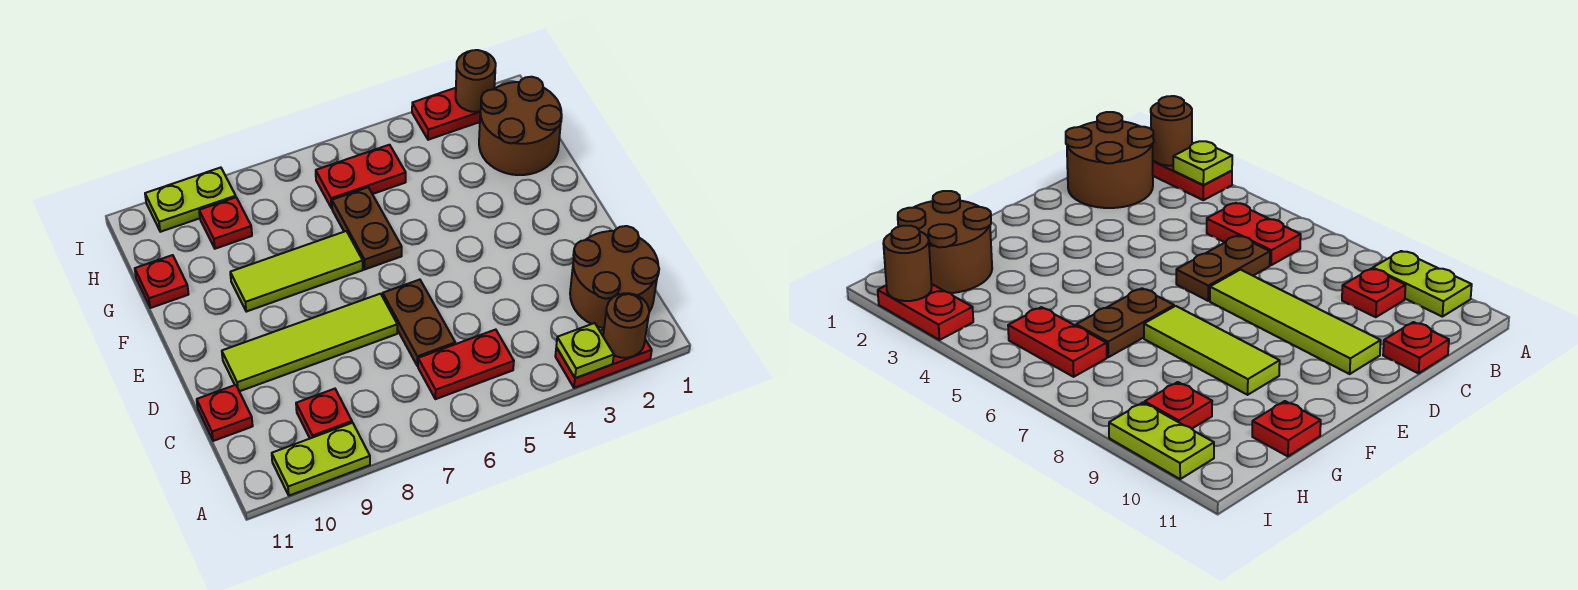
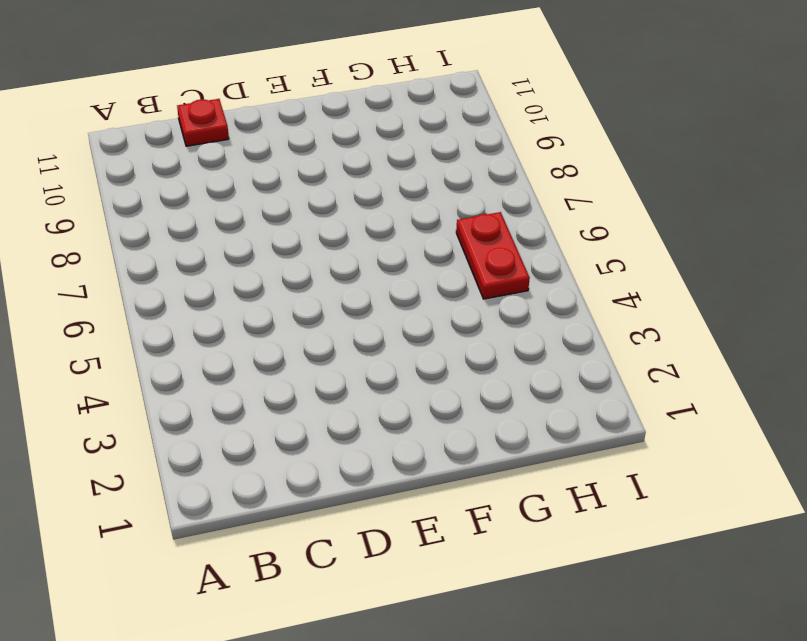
none -> red plate A2:A3 level 1
none -> lime plate A9:A10 level 1
none -> brown round brick B1:C2 level 1

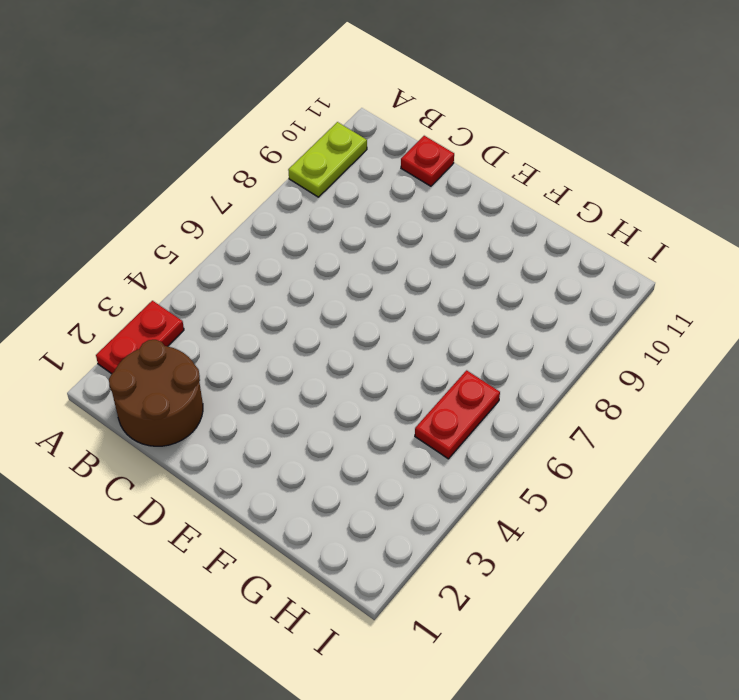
none -> red plate B5:B6 level 1
none -> red plate B9 level 1
none -> brown plate C6:D6 level 1

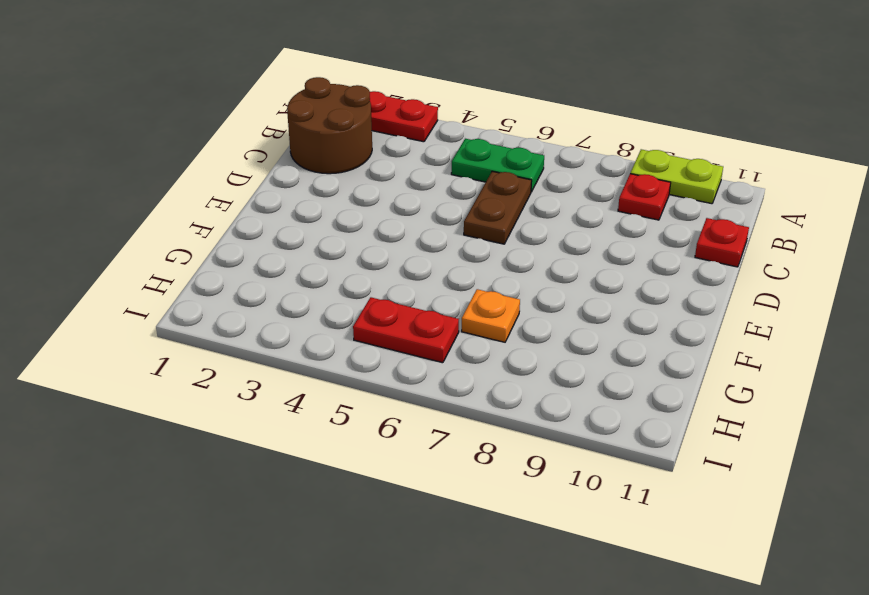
green plate B5:B6 level 1 -> red plate B5:B6 level 1
orange plate G7 level 1 -> none
none -> lime tile D7:D10 level 1
none -> brown plate F6:G6 level 1
none -> lime tile F7:F9 level 1

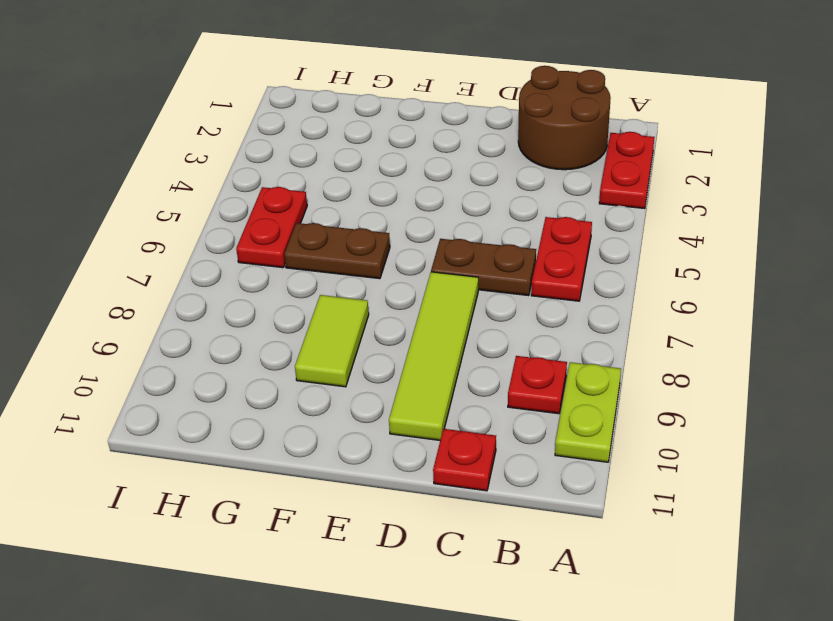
lime tile F8:F9 level 1 -> lime tile F7:F9 level 1
none -> brown round brick G1:H2 level 1
none -> red plate G11 level 1
none -> red plate H9 level 1

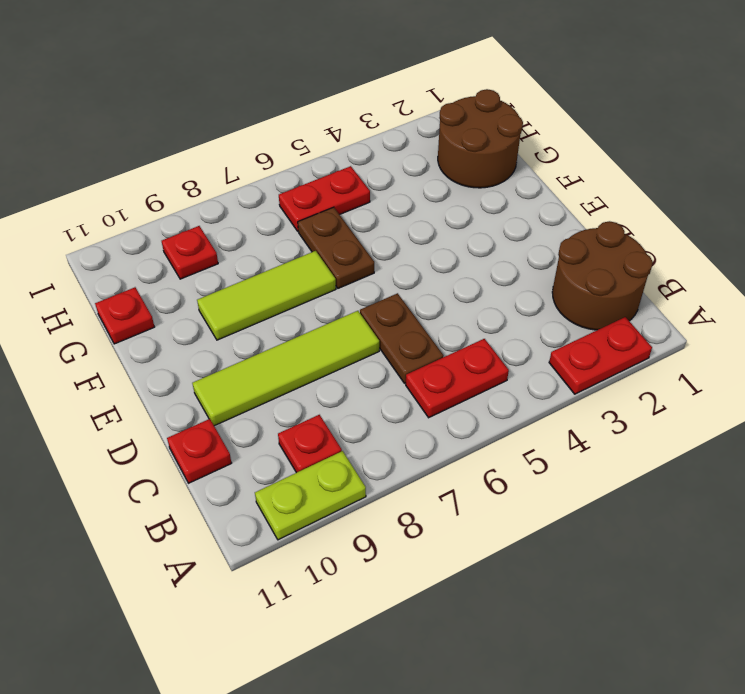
none -> red plate I2:I3 level 1
none -> lime plate I9:I10 level 1
none -> brown round brick A2 level 2

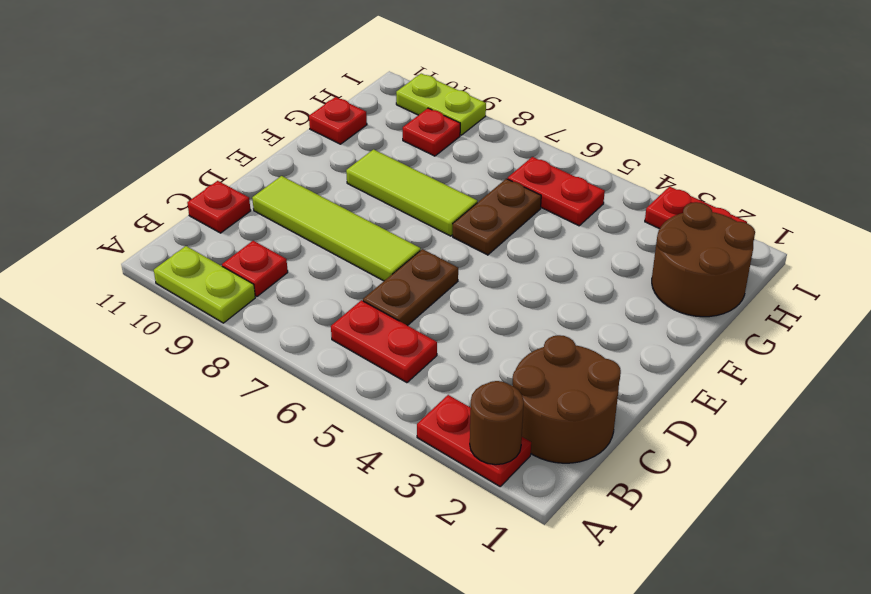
none -> lime plate A3 level 2
none -> brown round brick I2 level 2

